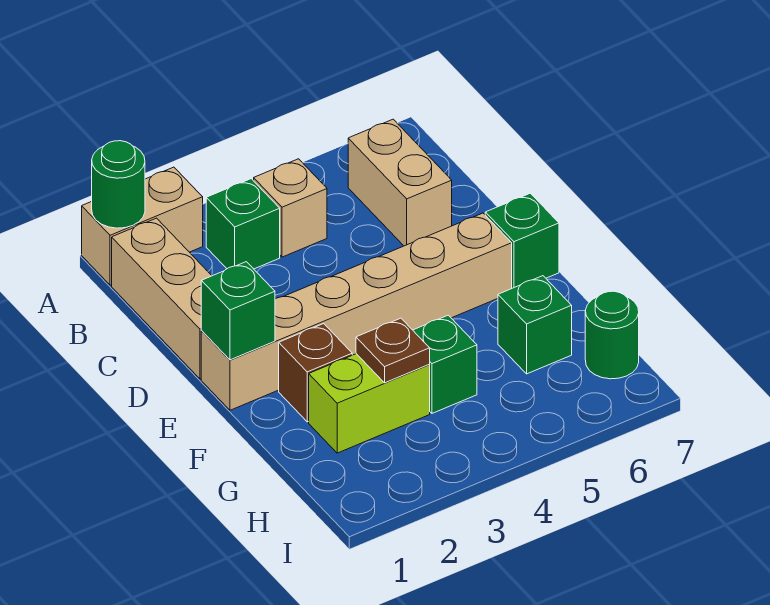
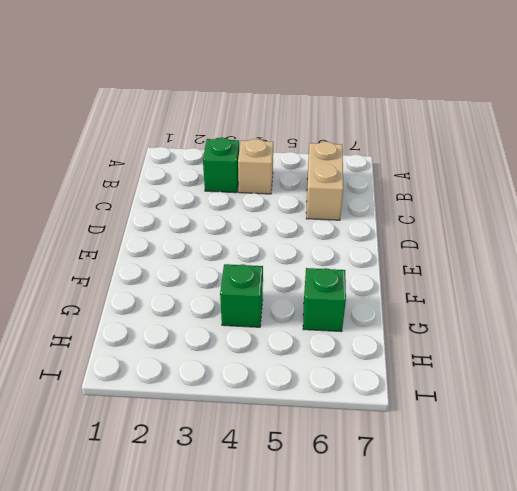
none -> tan brick A1:A2 level 1
none -> tan brick B1:D1 level 1
none -> tan brick E1:E6 level 1

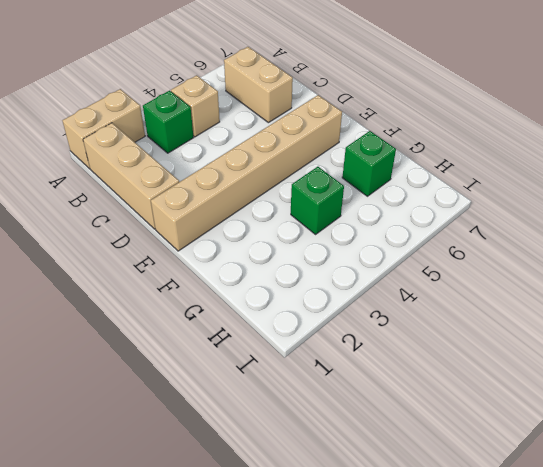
none -> green brick E7 level 1
none -> brown brick F2 level 1
none -> lime brick G2:G3 level 1

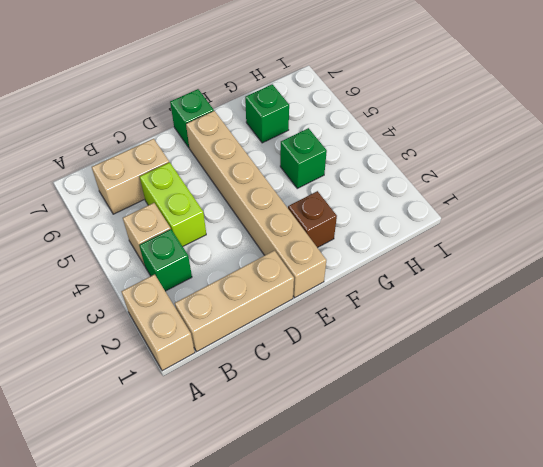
lime brick C4:C5 level 1 -> lime brick G2:G3 level 1
none -> green round brick H7 level 1
none -> green round brick A1 level 2
none -> green brick E1 level 2

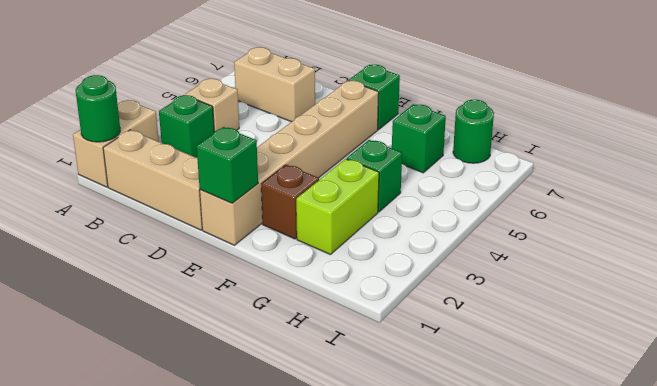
none -> brown plate G3 level 2

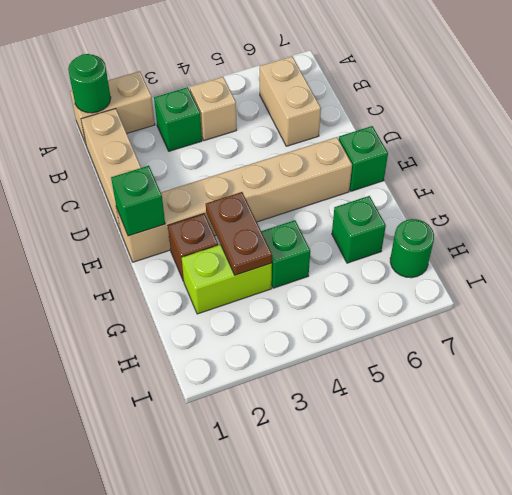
brown plate F3:G3 level 2 -> brown plate G3 level 2

